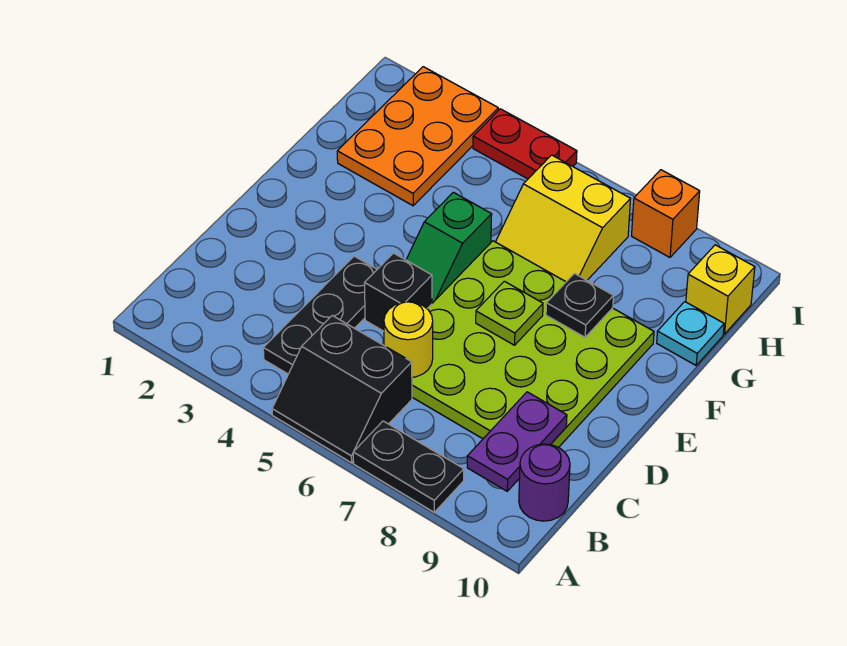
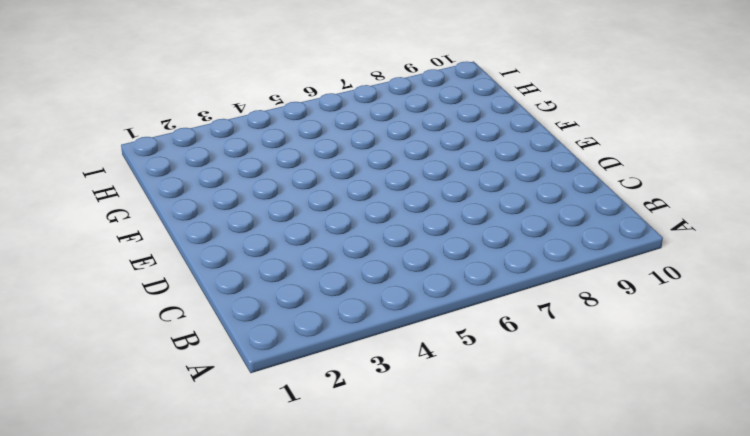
none -> black slope A5:B6 level 1 top B
none -> black plate A7:A8 level 1
none -> black plate B4:D4 level 1

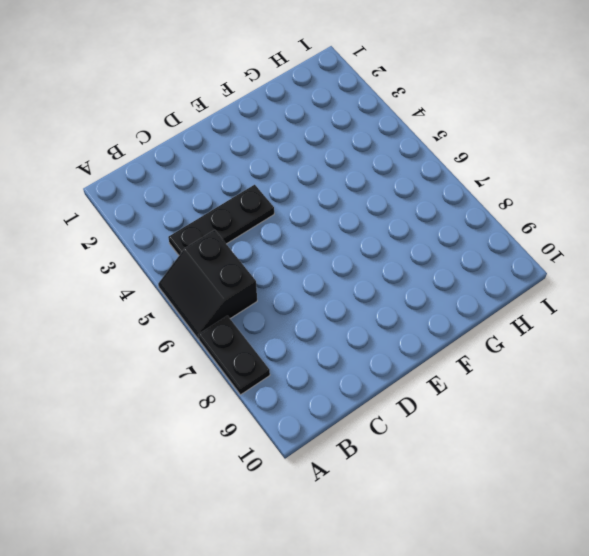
none -> purple round brick B10 level 1
none -> lime plate C6:F9 level 1
none -> black brick D5 level 1

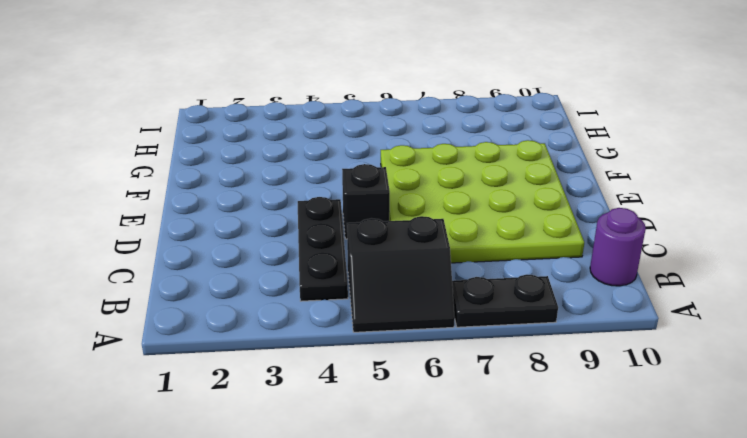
none -> green slope E5:F5 level 1 top F
none -> orange plate G2:I3 level 1
none -> yellow slope G6:H7 level 1 top H

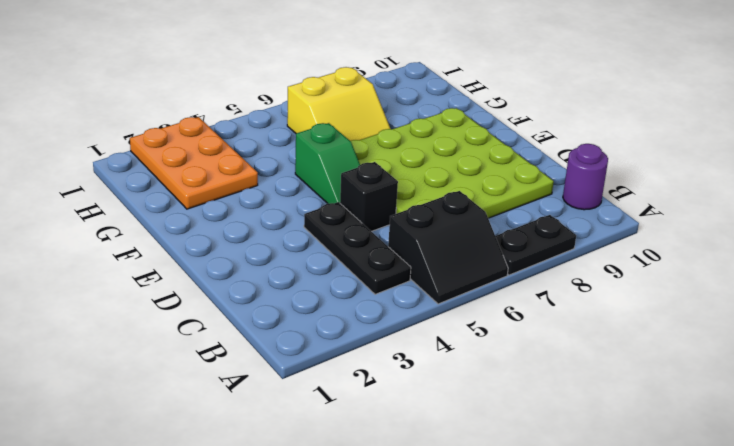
none -> cyan plate G10 level 1
none -> yellow brick H10 level 1
none -> red plate I4:I5 level 1

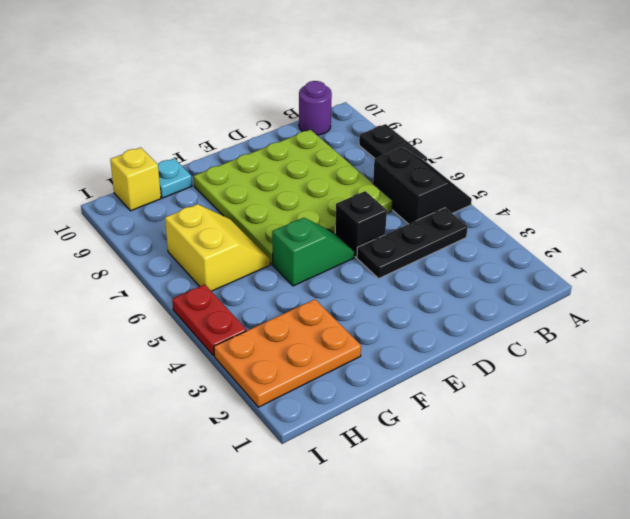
none -> orange brick I8 level 1
none -> purple plate B9:C9 level 2
none -> yellow round brick C6 level 2

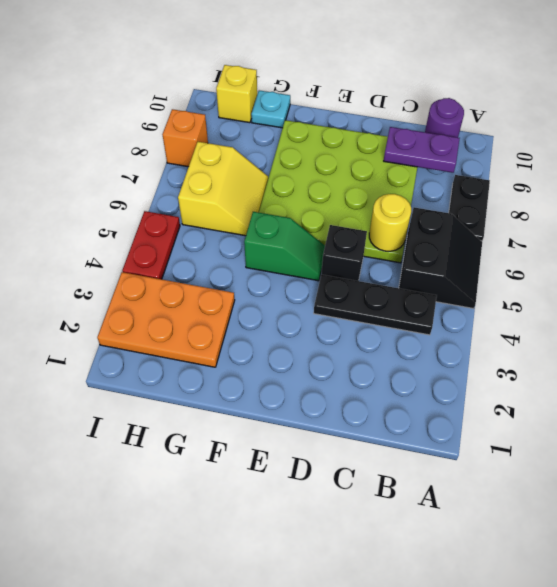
none -> lime plate E7 level 2
none -> black plate F8 level 2

